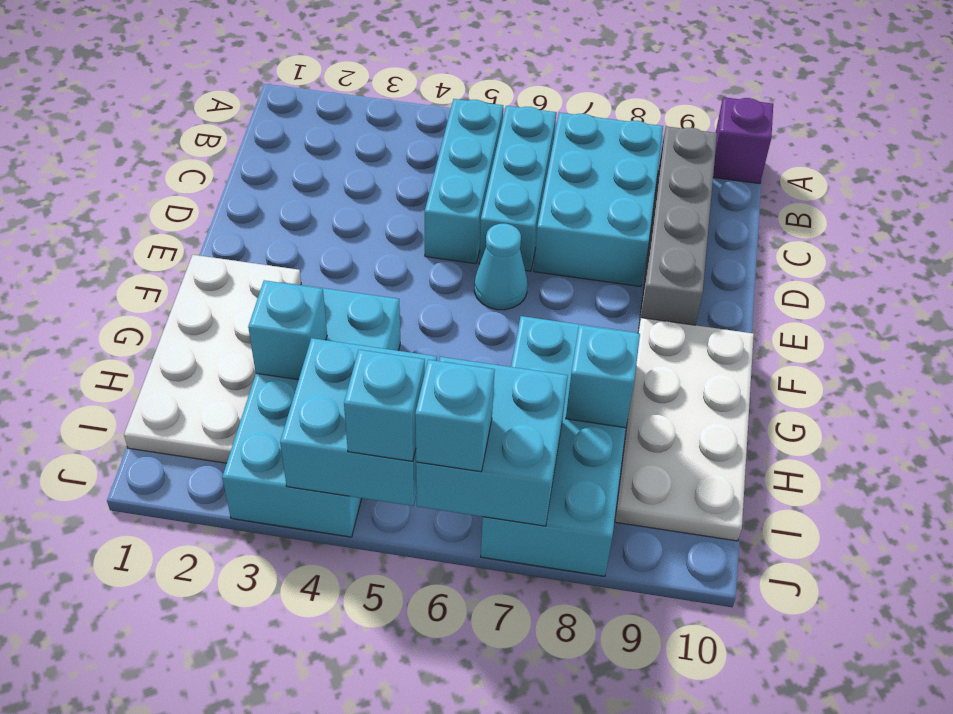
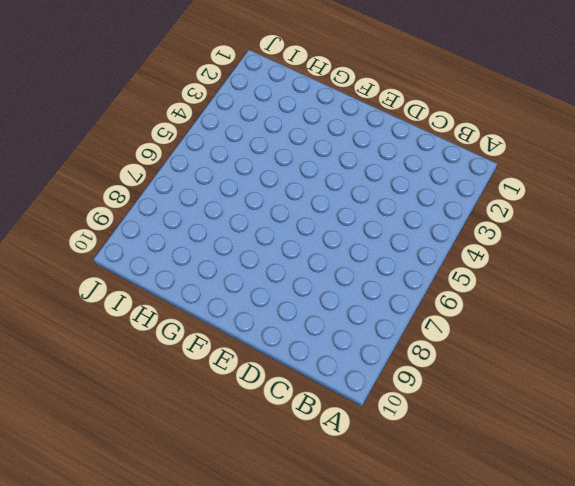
none -> purple brick A10 level 1
none -> cyan brick B5:D5 level 1
none -> cyan brick B6:D6 level 1

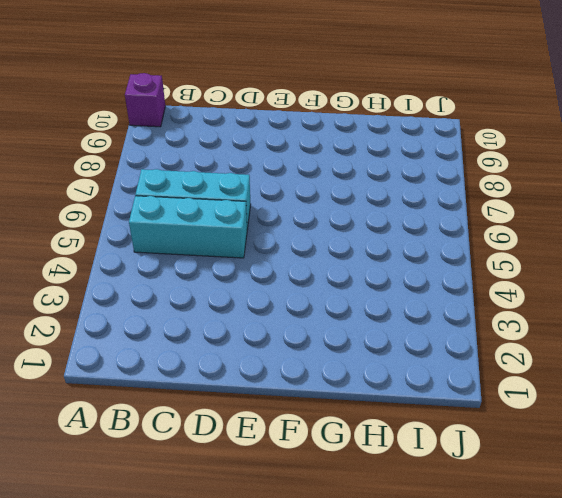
none -> cyan brick B7:D8 level 1
none -> grey brick B9:E9 level 1
none -> cyan cone E6 level 1

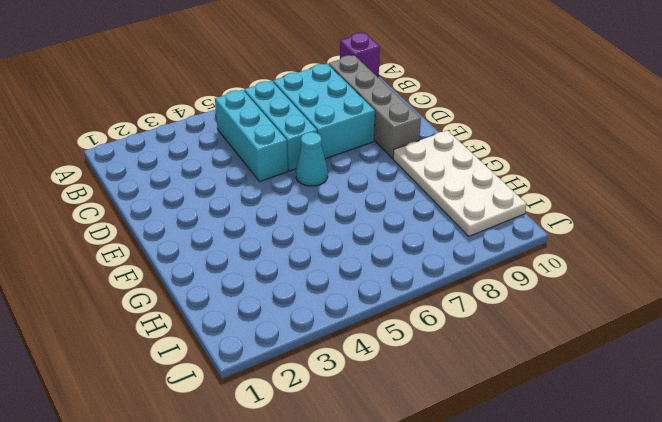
none -> white plate F1:I2 level 1
none -> cyan brick G3:J4 level 1
none -> cyan brick G7:J8 level 1

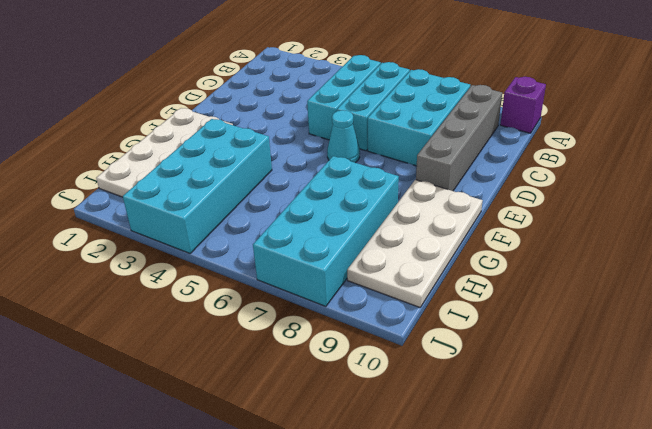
none -> cyan brick H3 level 2
none -> cyan brick H8 level 2
none -> cyan brick I4:J5 level 2

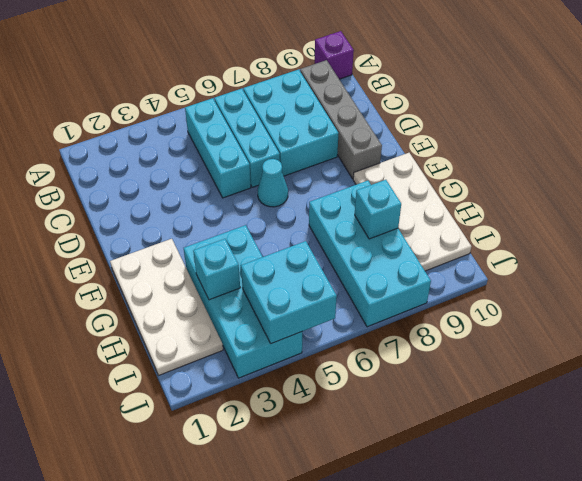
none -> cyan brick I6:J7 level 2
none -> cyan brick J5 level 3
none -> cyan brick J6 level 3

